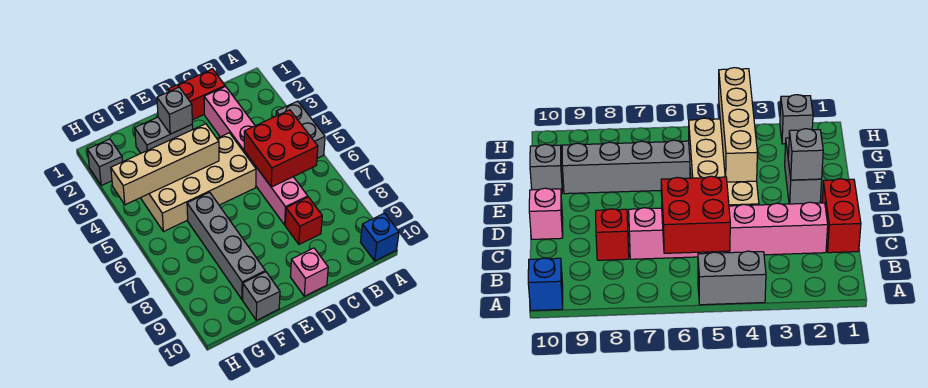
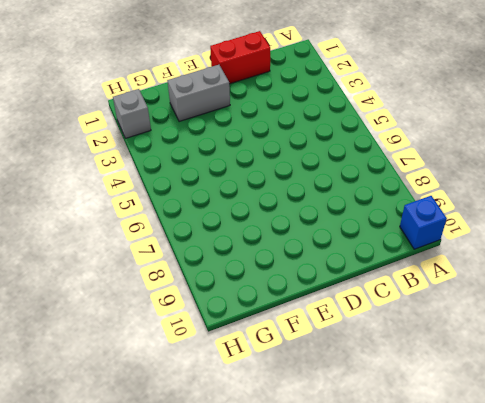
none -> grey brick A4:A5 level 1
none -> pink brick C2:C7 level 1
none -> red brick C8 level 1

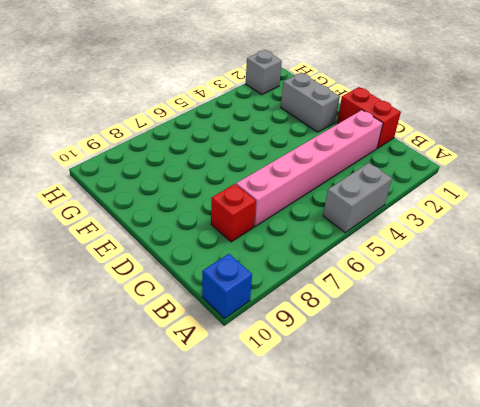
none -> tan brick D4:G5 level 1
none -> pink brick D10 level 1
none -> grey brick F6:F9 level 1

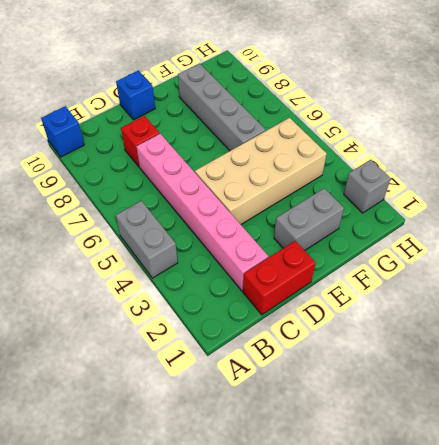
blue brick D10 level 1 -> pink brick D10 level 1
none -> grey brick F10 level 1
none -> red brick B5:C6 level 2
none -> grey brick E2 level 2

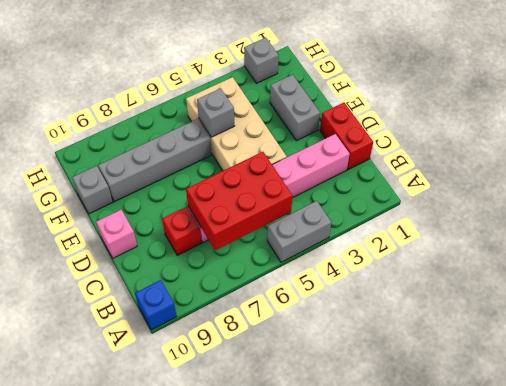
red brick B5:C7 level 2 -> red brick B5:C6 level 2
grey brick F5 level 2 -> grey brick E2 level 2
none -> tan brick E4:H4 level 2

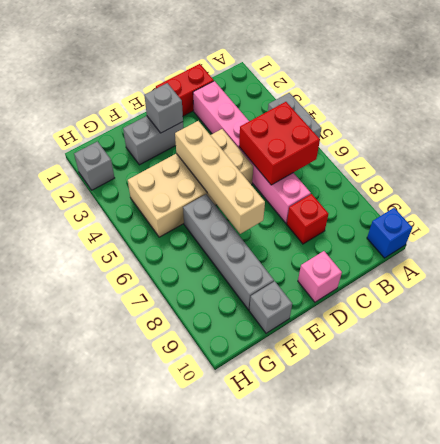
tan brick E4:E7 level 2 -> tan brick E4:H4 level 2

